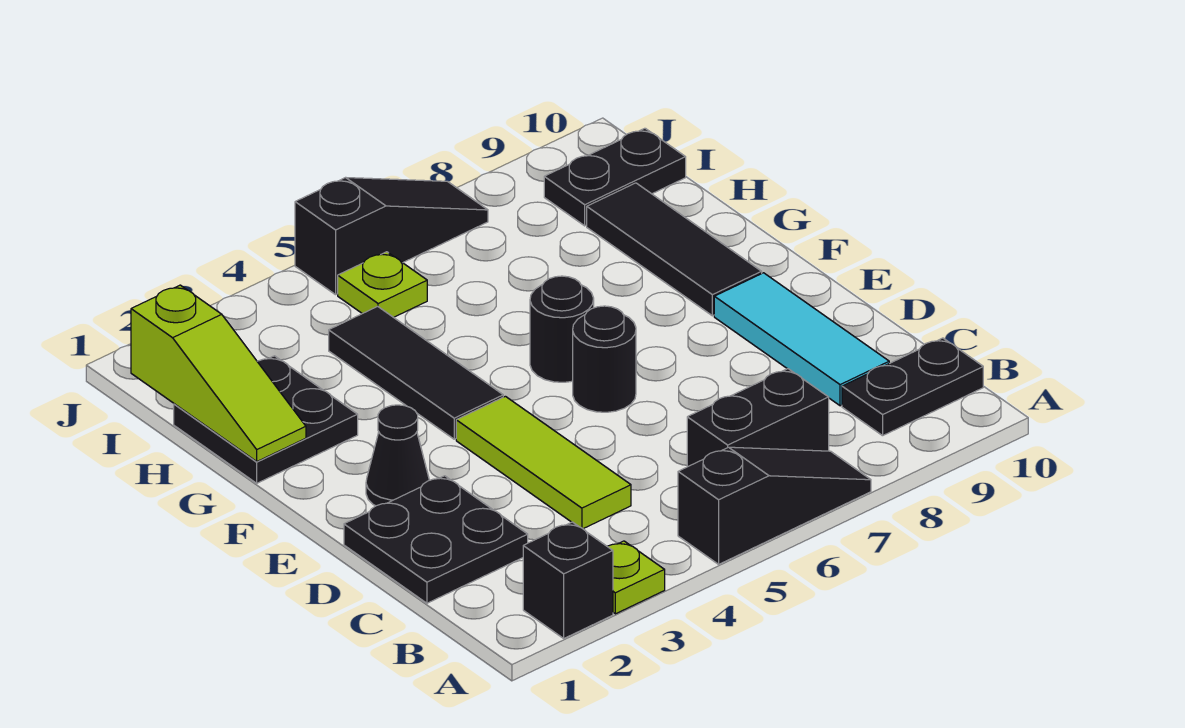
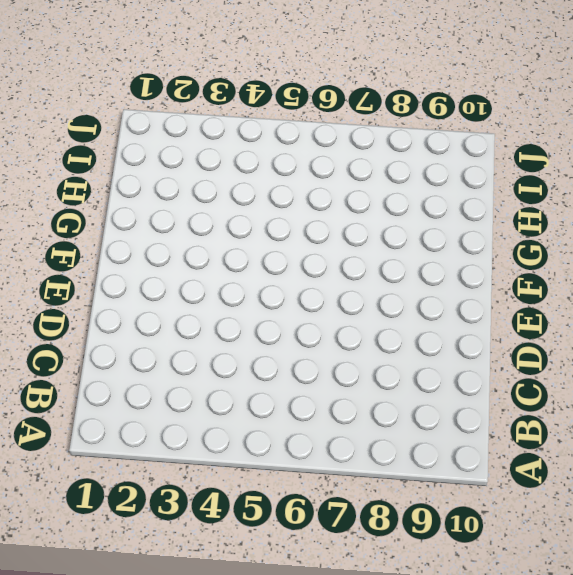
none -> black brick A2 level 1
none -> lime plate A3 level 1
none -> black slope A5:A7 level 1 top 5

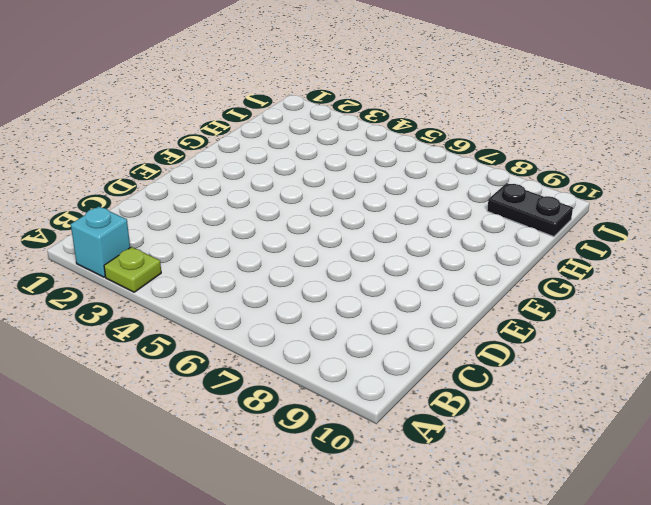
cyan brick A2 level 1 -> black brick A2 level 1
none -> black slope A5:A7 level 1 top 5
none -> black brick B6:B7 level 1
none -> black plate B9:B10 level 1

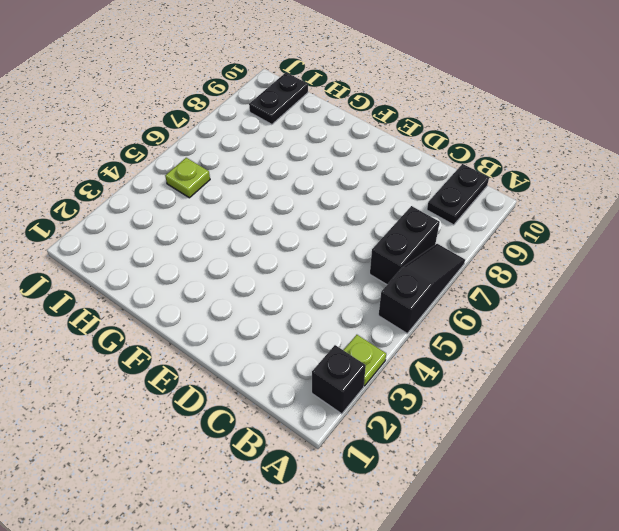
none -> black plate C1:D2 level 1
none -> lime tile C4:E4 level 1
none -> cyan tile C9:E9 level 1

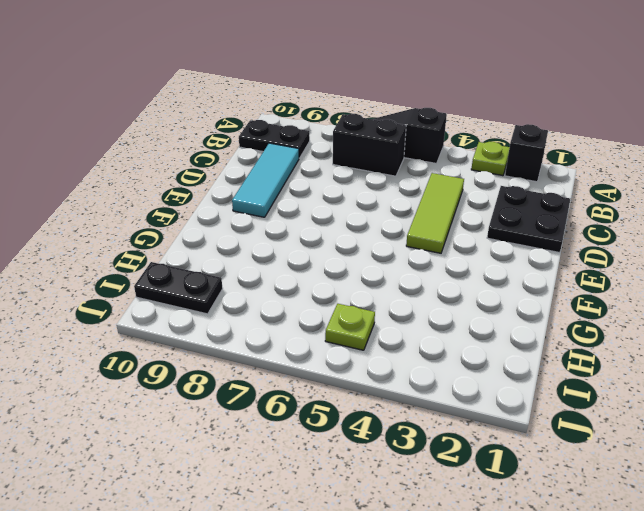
none -> black cone E2 level 1
none -> black round brick E6 level 1
none -> black tile F4:H4 level 1

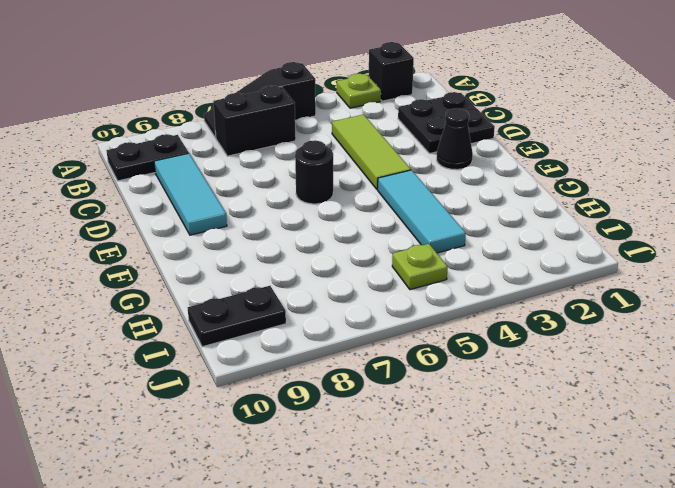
cyan tile F4:H4 level 1 -> black tile F4:H4 level 1
none -> black round brick F6 level 1
none -> black tile F9:H9 level 1
none -> black plate G1:H2 level 1

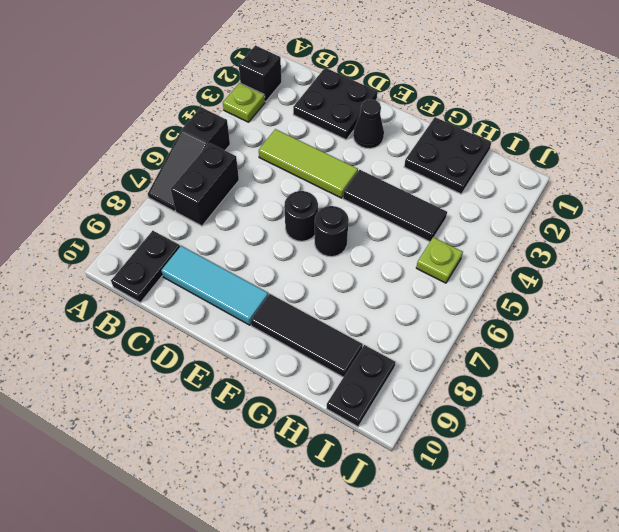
none -> black slope J5:J7 level 1 top 5
none -> lime slope G1:I1 level 2 top I

